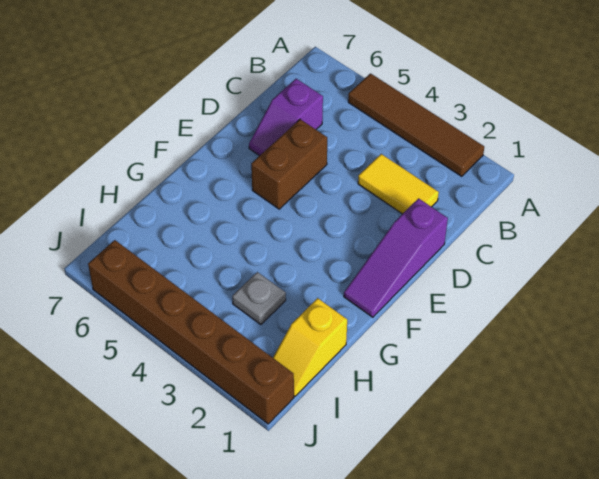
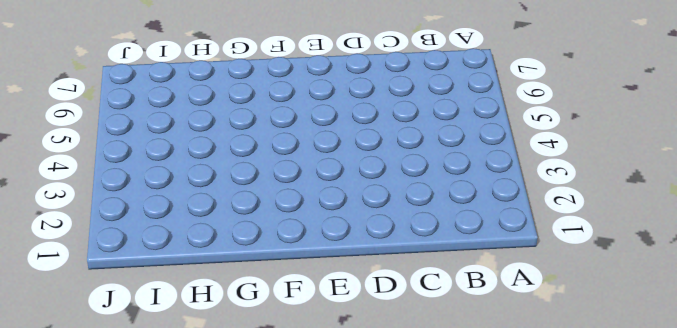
none -> brown tile A2:A5 level 1
none -> yellow tile C2:C3 level 1

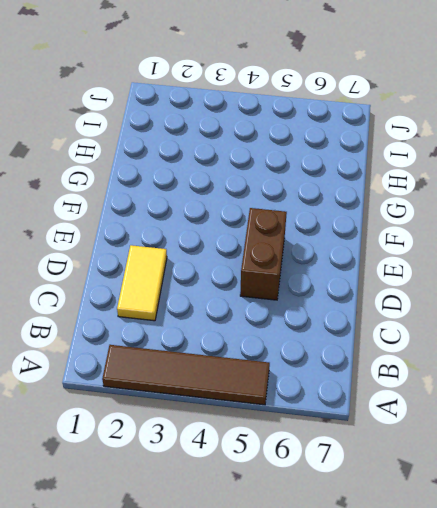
yellow tile C2:D2 level 1 -> yellow tile C2:C3 level 1
none -> purple slope C6:D6 level 1 top C
none -> purple slope D1:F1 level 1 top D

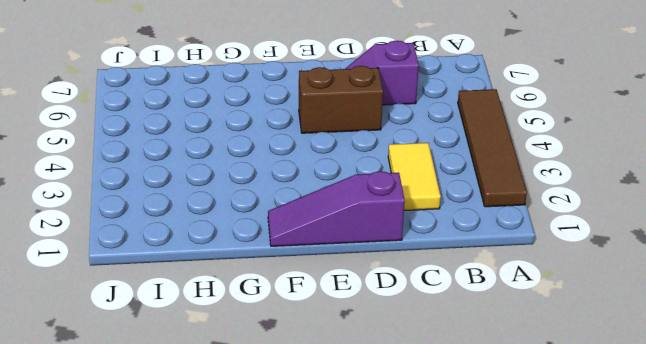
none -> yellow slope H1:I1 level 1 top H
none -> grey plate H3 level 1

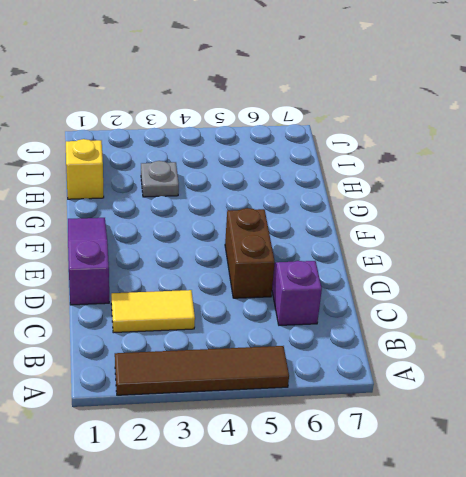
none -> brown brick J1:J6 level 1

